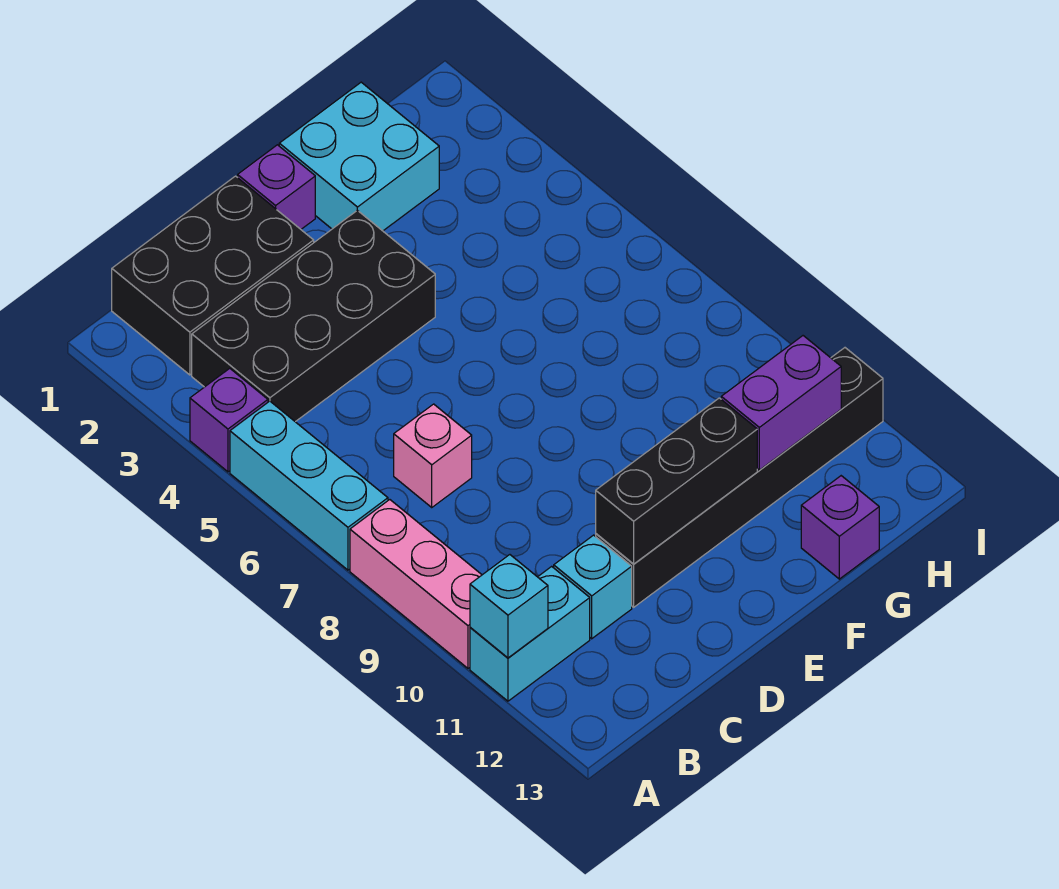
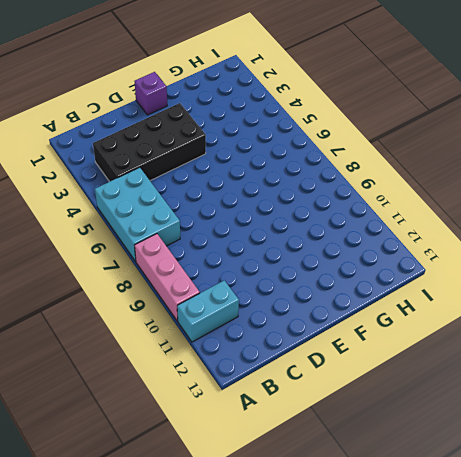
cyan brick A5:B7 level 1 -> cyan brick A5:A7 level 1
none -> purple brick A4 level 1
none -> black brick B1:D2 level 1
none -> pink brick C7 level 1

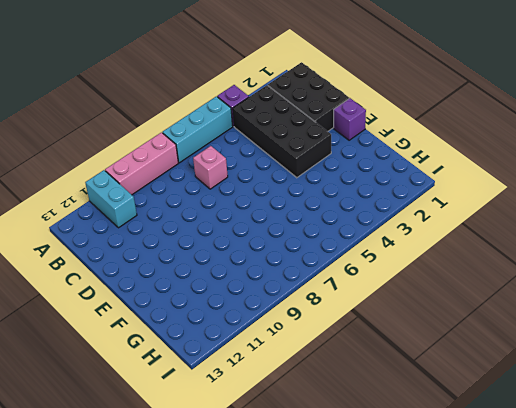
none -> cyan brick C11 level 1
none -> black brick D11:I11 level 1
none -> cyan brick F1:G2 level 1

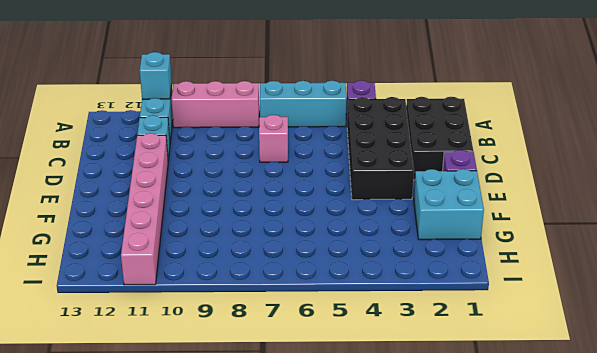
pink brick D11:I11 level 1 -> black brick D11:I11 level 1
none -> purple brick G13 level 1
none -> black brick D11:F11 level 2
none -> purple brick G11:H11 level 2

